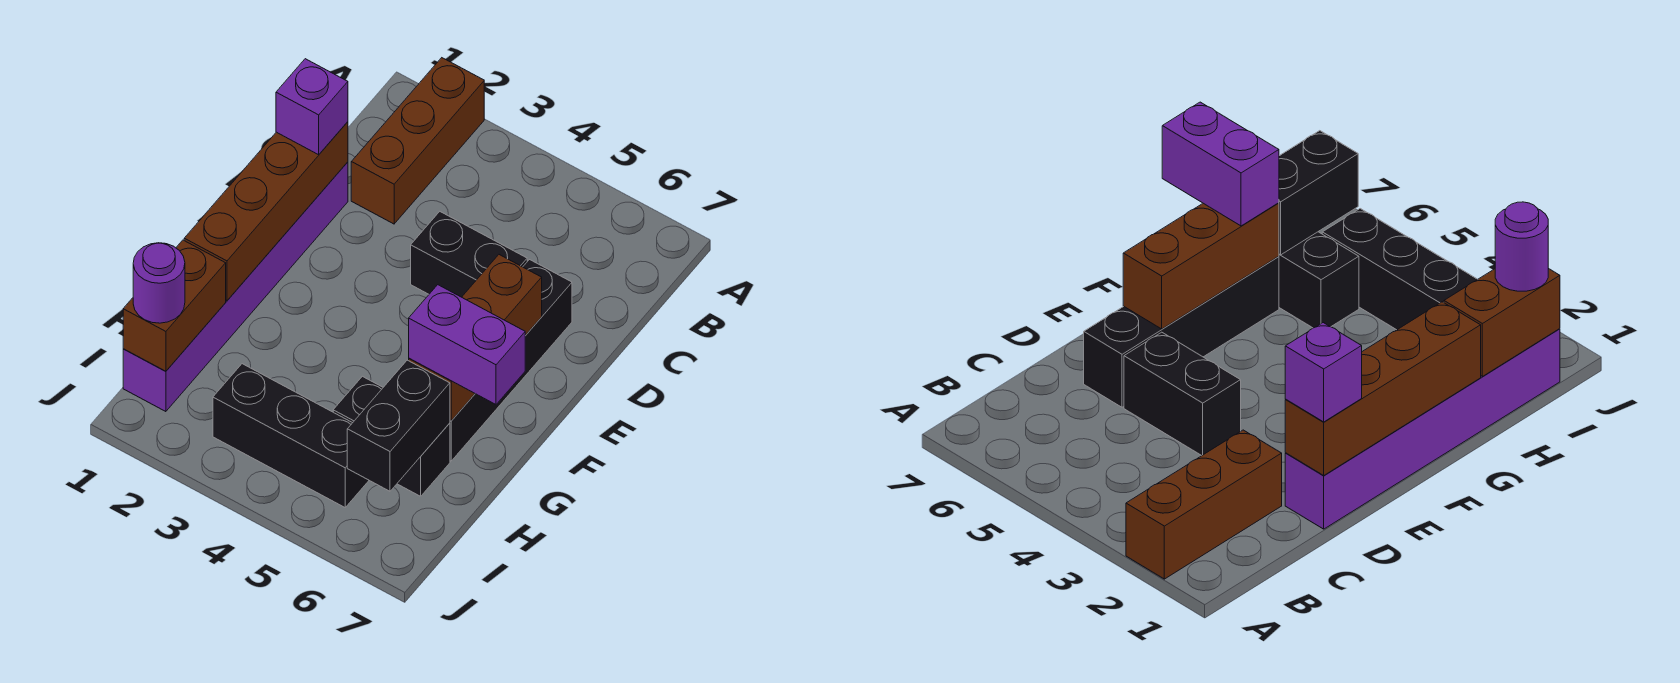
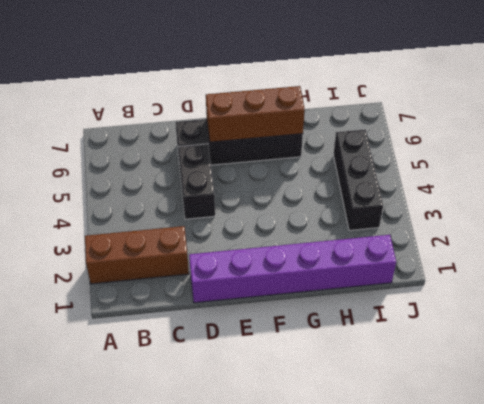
none -> black brick H5:H6 level 1
none -> brown brick D1:G1 level 2
none -> brown brick H1:I1 level 2

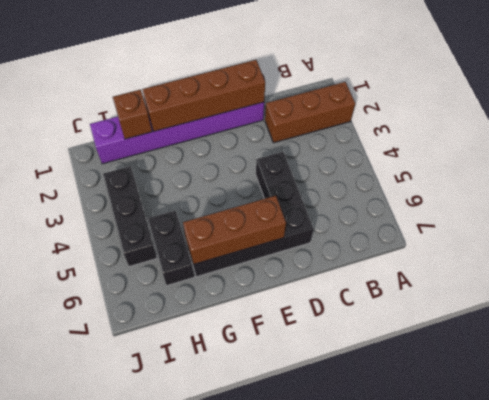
brown brick H1 level 2 -> brown brick H1:I1 level 2
none -> black brick H6:I6 level 2
none -> purple brick D1 level 3
none -> purple brick G6:G7 level 3

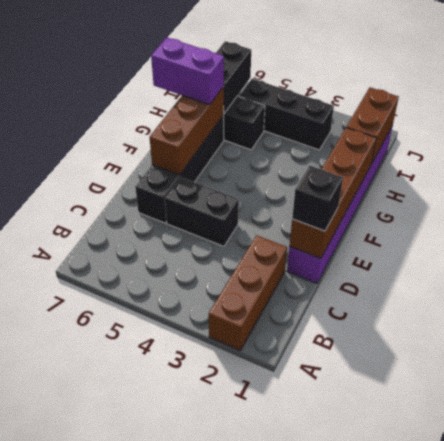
black brick D1 level 3 -> purple brick D1 level 3
none -> purple round brick I1 level 3

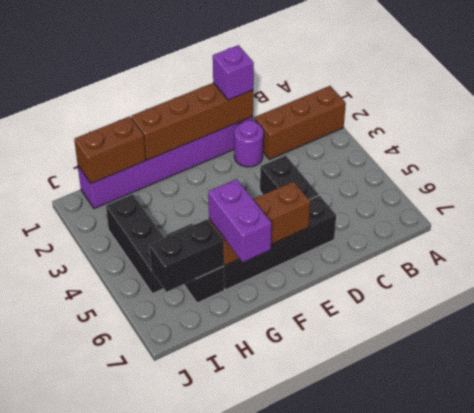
purple round brick D2 level 1 -> purple round brick I1 level 3

